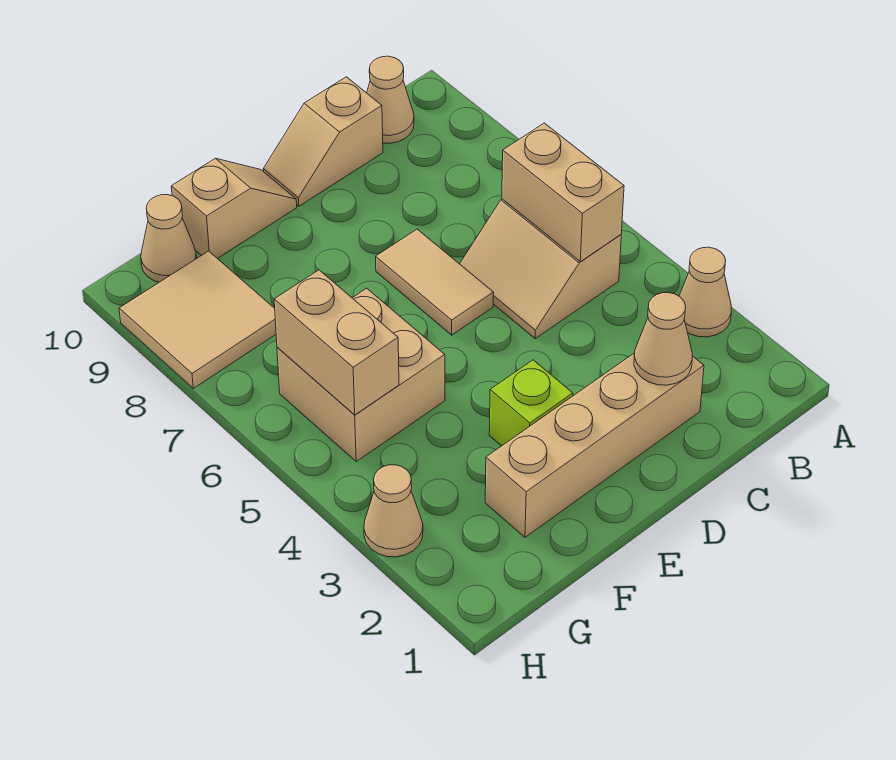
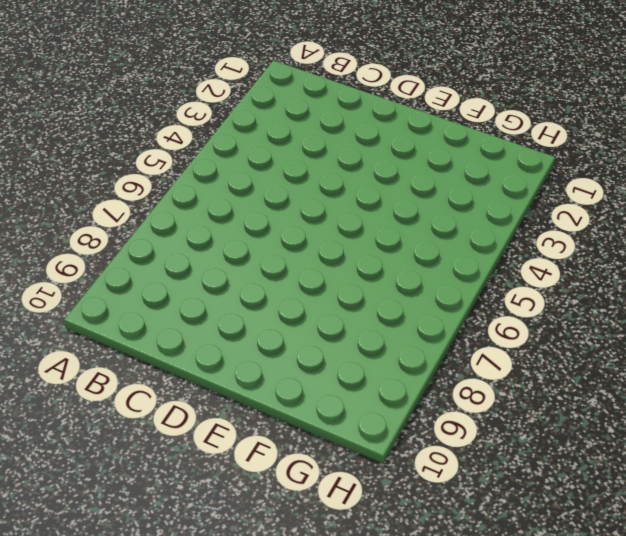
none -> tan cone A3 level 1
none -> tan slope B5:C6 level 1 top B
none -> tan cone B10 level 1

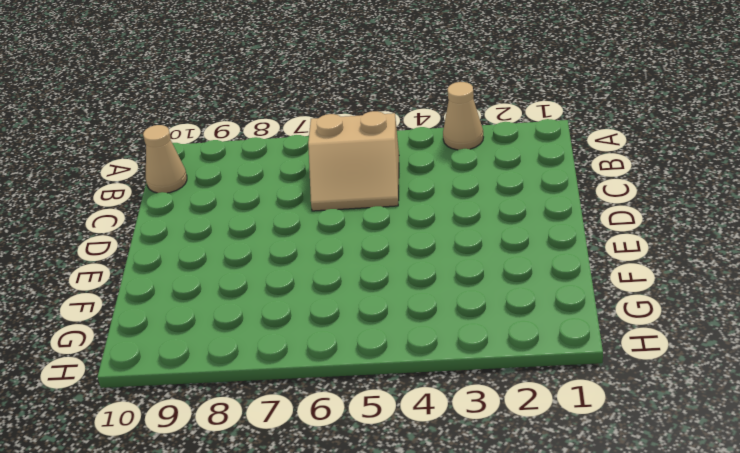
none -> tan brick C2:F2 level 1
none -> tan slope C10:D10 level 1 top C
none -> tan tile D6:D7 level 1

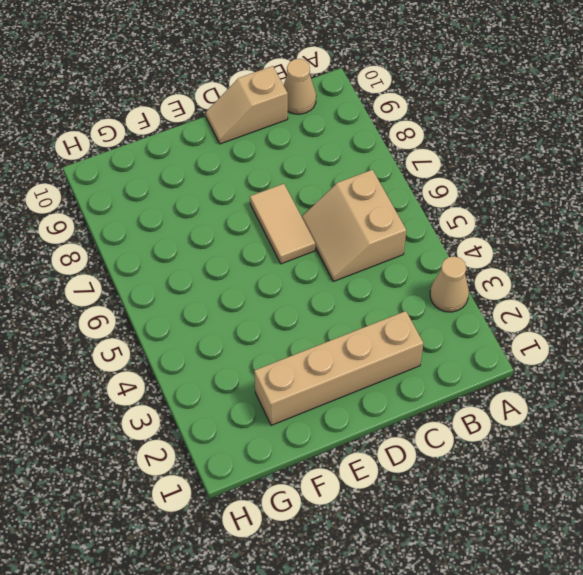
none -> lime brick E3 level 1
none -> tan slope E10:F10 level 1 top F
none -> tan brick F5:G6 level 1

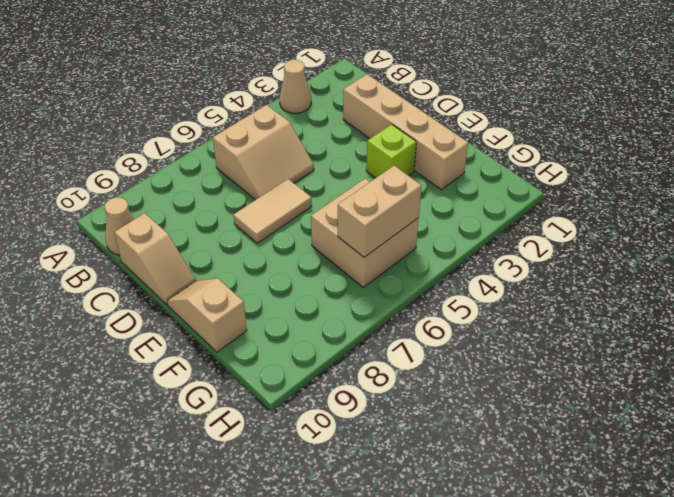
none -> tan tile G8:H9 level 1
none -> tan cone G10 level 1
none -> tan cone H3 level 1

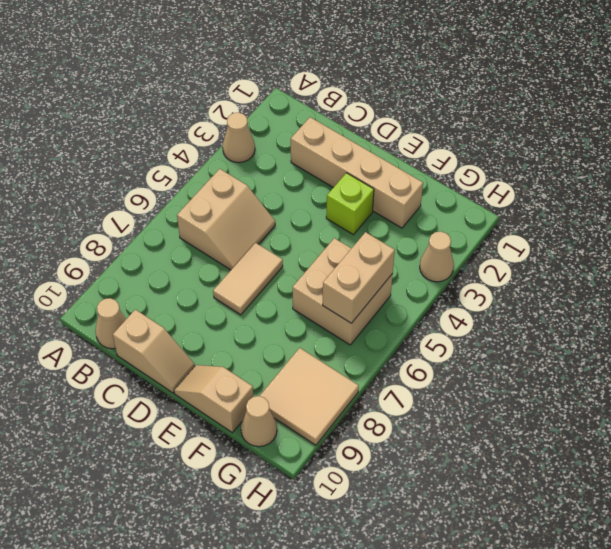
none -> tan brick B5:B6 level 2
none -> tan cone C2 level 2

